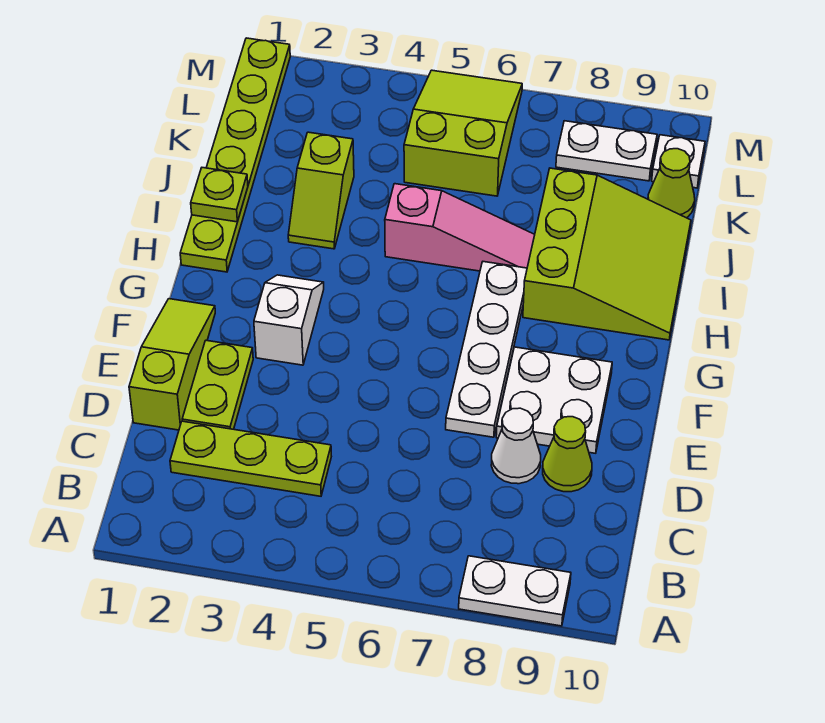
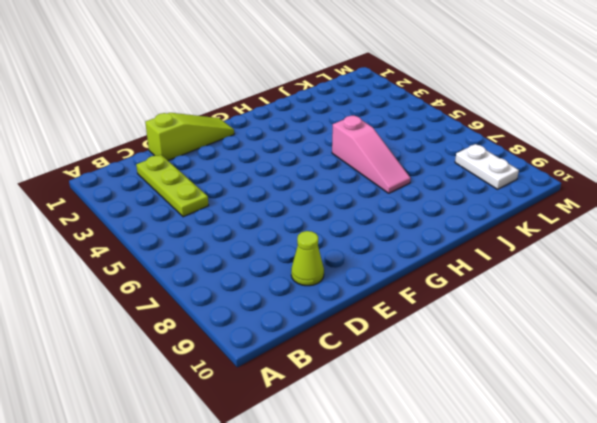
none -> white plate A8:A9 level 1
none -> lime plate D2:E2 level 1
none -> white cone D8 level 1

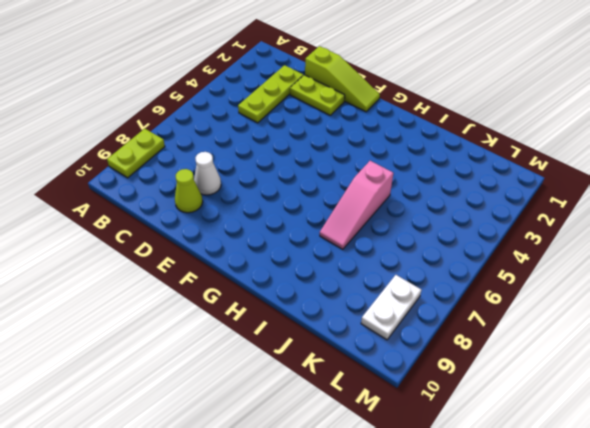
lime plate A8:A9 level 1 -> white plate A8:A9 level 1
none -> white plate E7:H7 level 1
none -> white plate E8:F9 level 1
none -> white slope F3:G3 level 1 top F

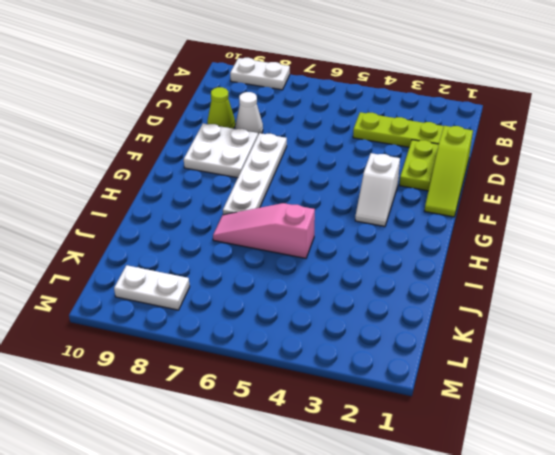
none -> lime plate H1:M1 level 1
none -> lime slope H8:J10 level 1 top 8
none -> lime slope I3:J3 level 1 top J

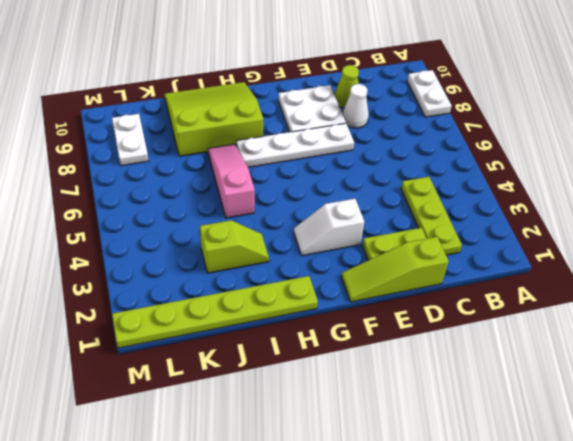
none -> lime slope K5:M6 level 1 top K
none -> lime cone K10 level 1
none -> white plate L10 level 1

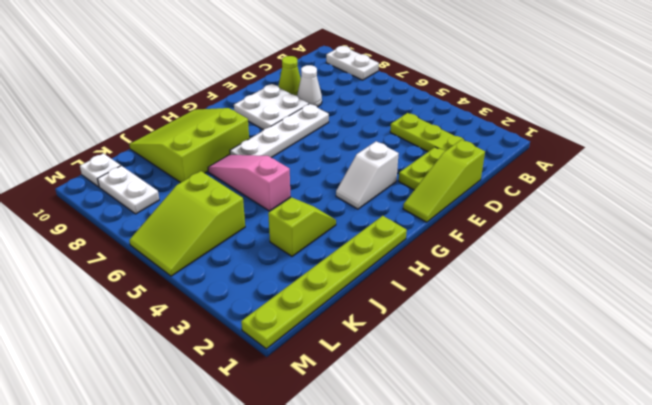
none -> lime cone K10 level 1
none -> lime plate I1 level 2

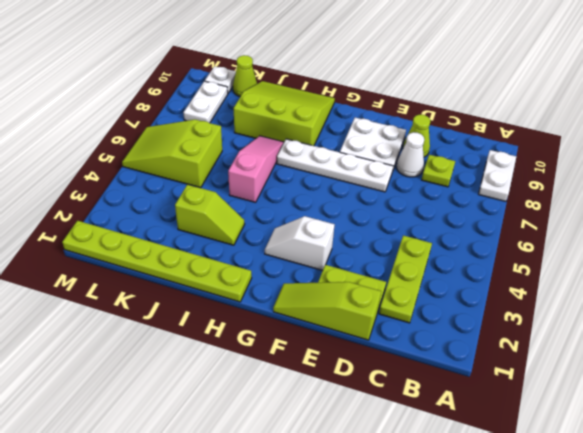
lime plate C8 level 1 -> lime plate I1 level 2

